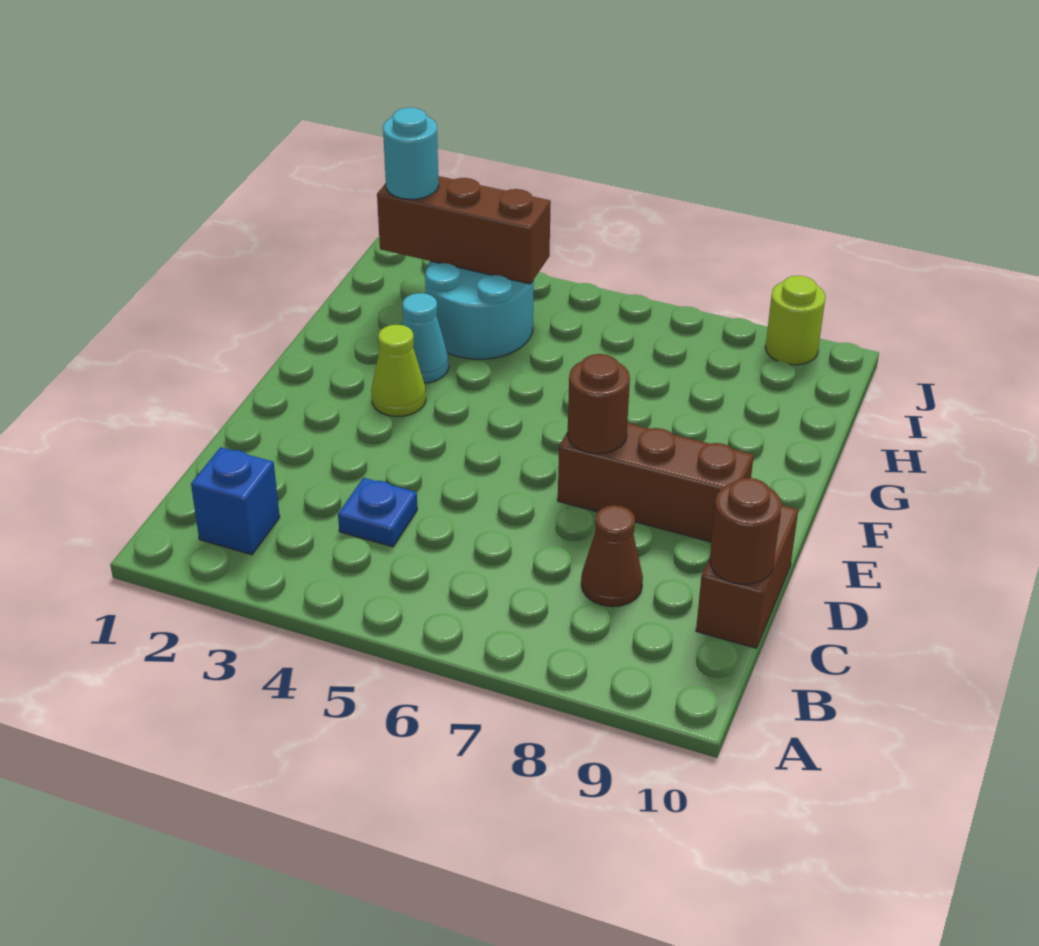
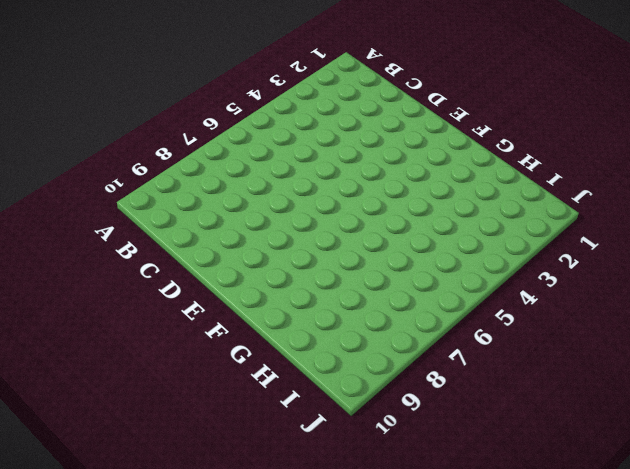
none -> blue brick B2 level 1
none -> blue plate C4 level 1
none -> brown cone C8 level 1

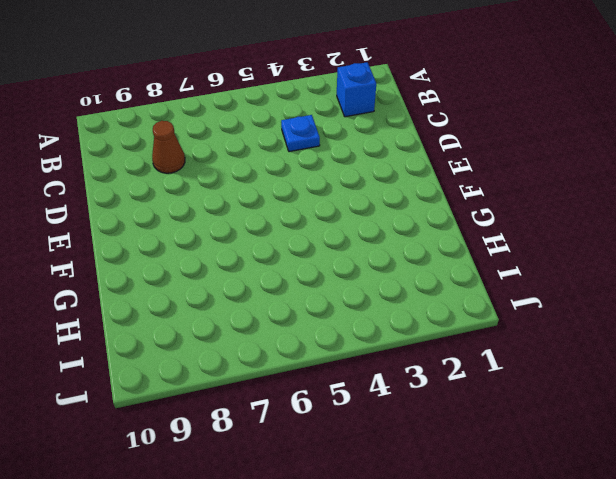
none -> brown brick C10:D10 level 1
none -> brown brick E7:E9 level 1
none -> lime cone F3 level 1

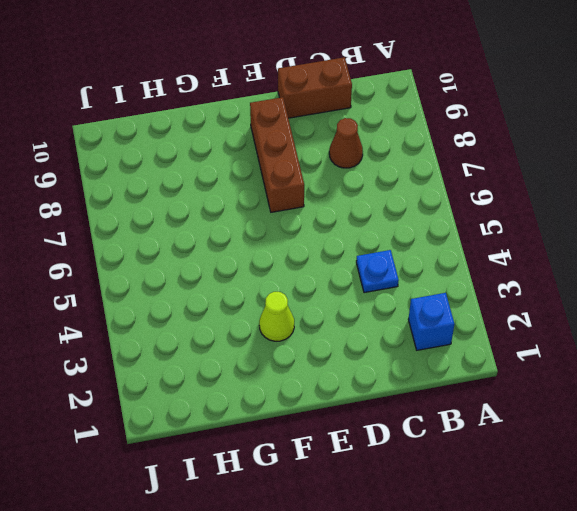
none -> cyan cone G3 level 1
none -> cyan round brick H3:I4 level 1
none -> lime round brick J9 level 1

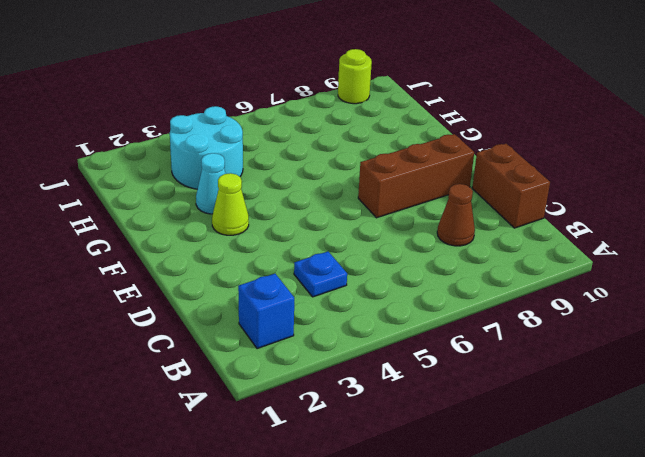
none -> brown round brick C10 level 2
none -> brown round brick E7 level 2
none -> brown brick I2:I4 level 2

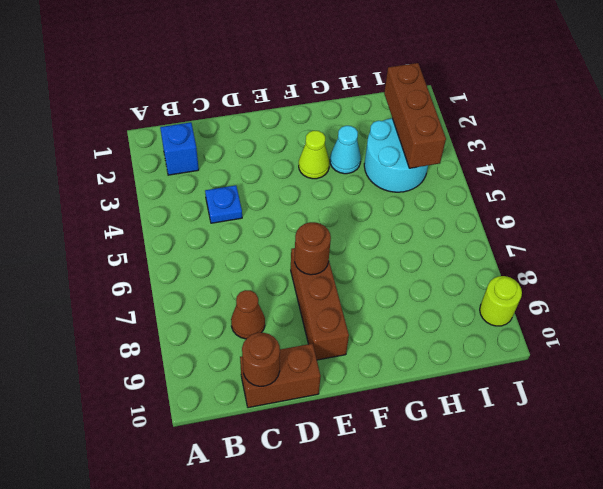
none -> cyan round brick I2 level 3

